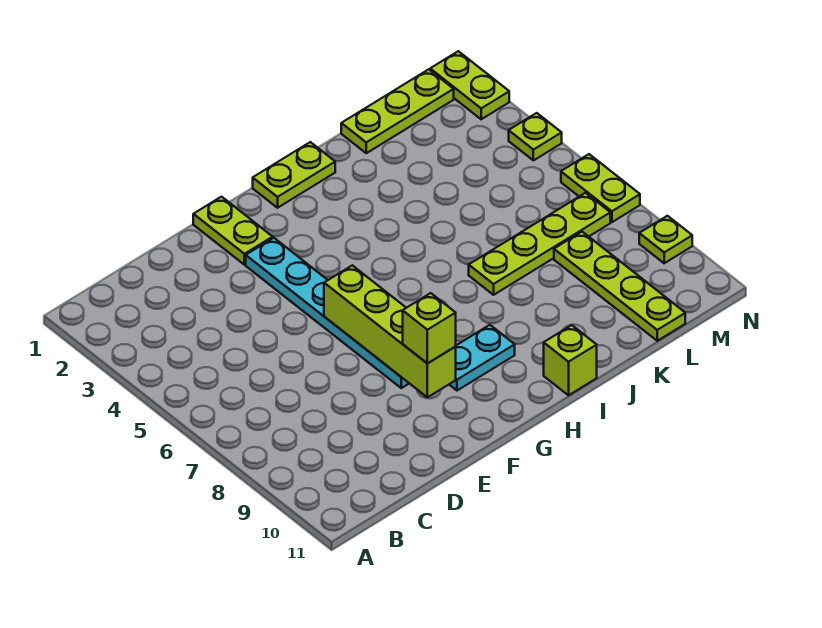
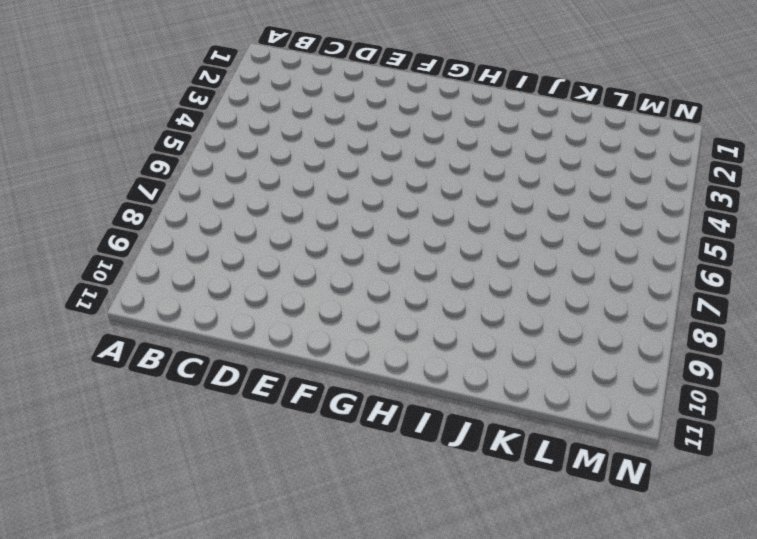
none -> lime plate F1:F2 level 1
none -> cyan plate F3:F8 level 1
none -> cyan plate G9:H9 level 1

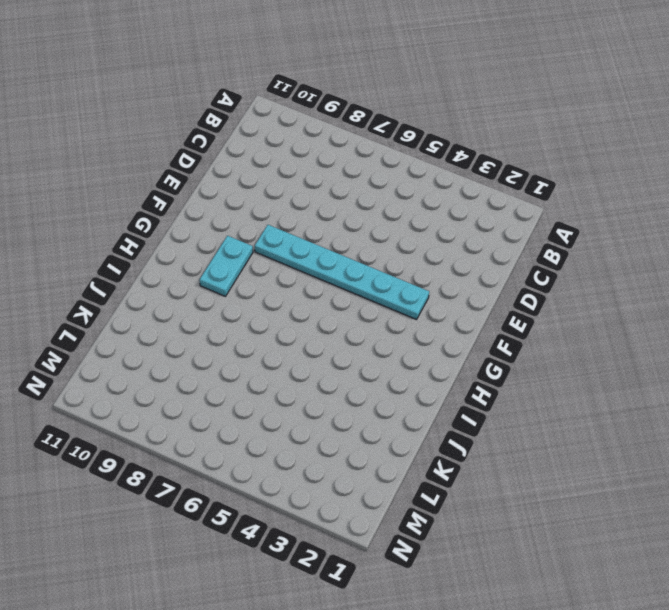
none -> lime plate F1:F2 level 1
none -> lime plate H1:I1 level 1
none -> lime brick I11 level 1

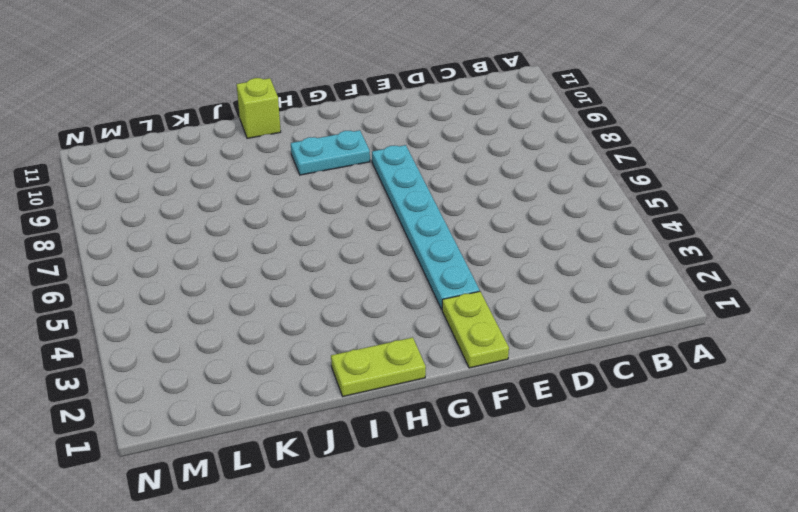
none -> lime plate J7:M7 level 1
none -> lime plate K1:M1 level 1
none -> lime plate L8:L11 level 1

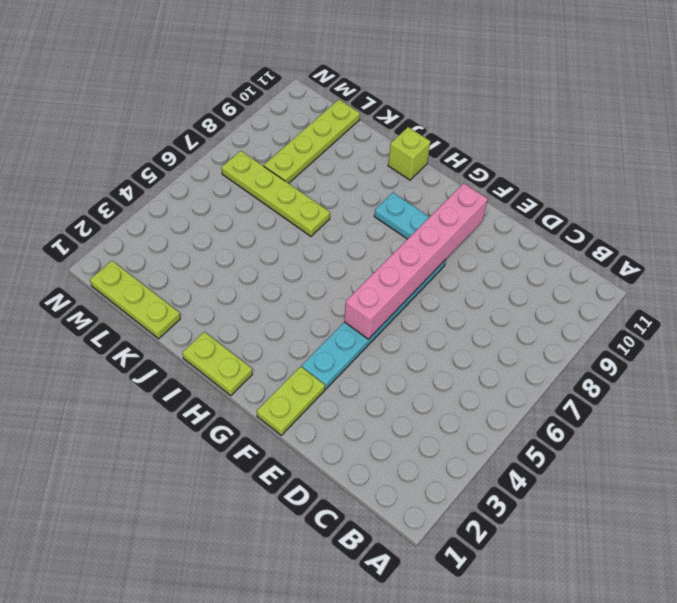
pink brick F5:F10 level 2 -> lime brick F6:F9 level 2
none -> lime plate N1:N2 level 1
none -> lime plate N4 level 1
none -> lime plate N6:N7 level 1

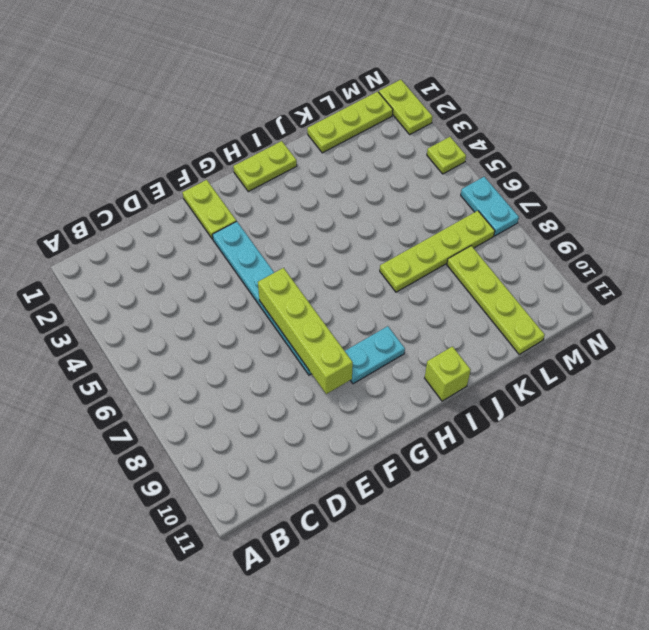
cyan plate N6:N7 level 1 -> lime plate N6:N7 level 1
none -> lime plate N9 level 1
none -> lime brick F9 level 3

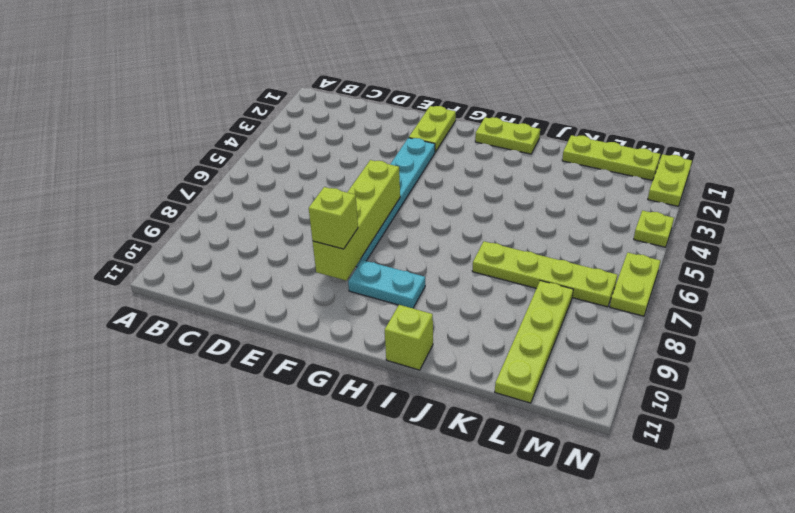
none -> lime plate N9 level 1

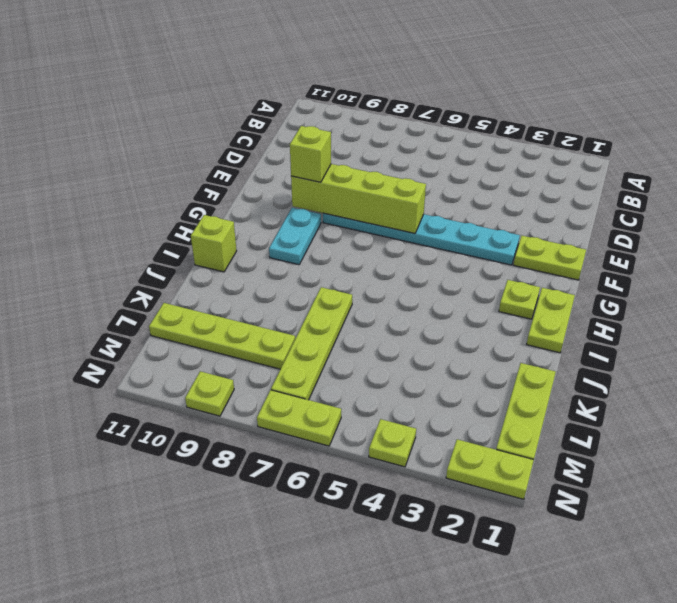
lime plate H2 level 1 -> none

